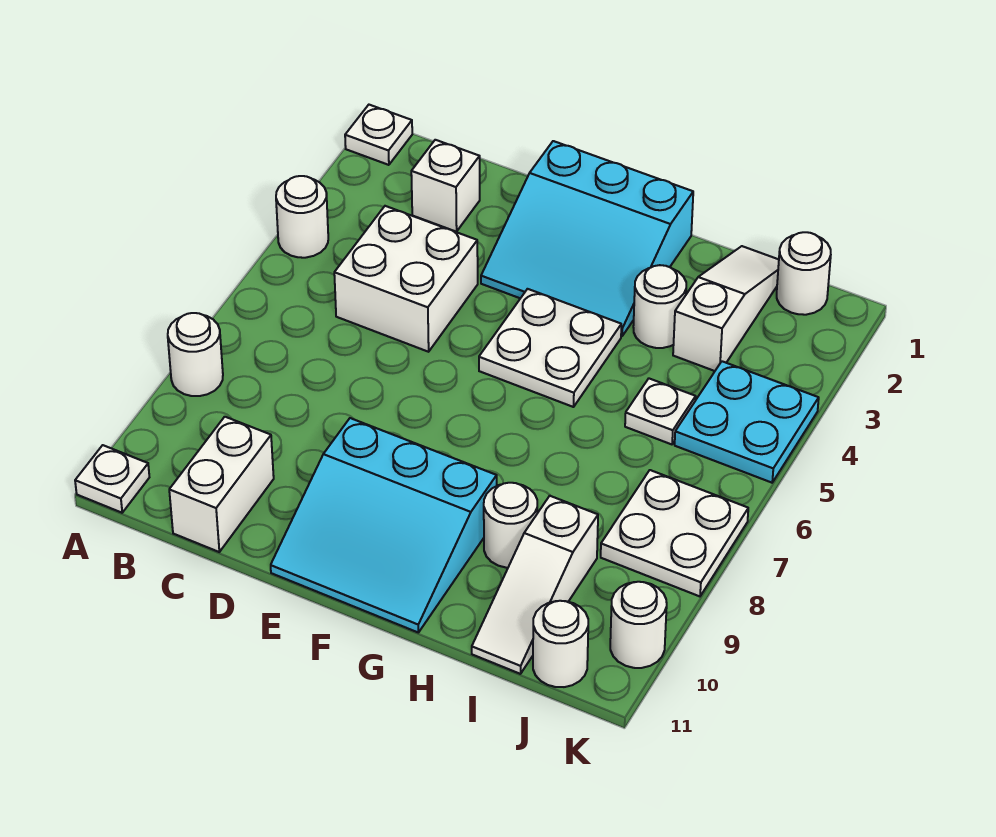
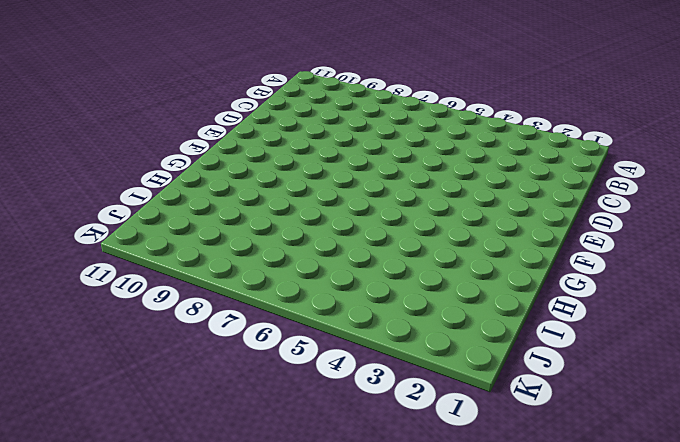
none -> white plate A1 level 1
none -> white round brick A4 level 1
none -> white round brick A8 level 1

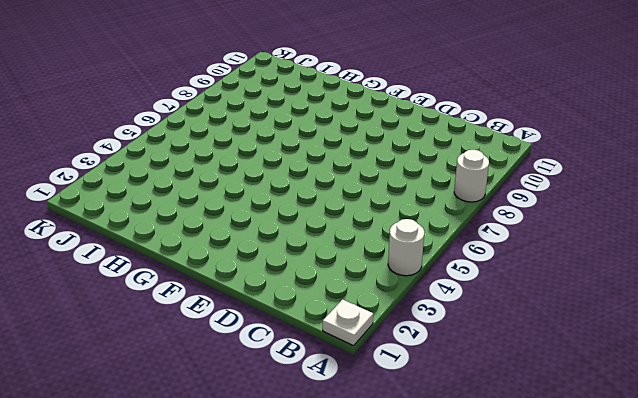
none -> white plate A11 level 1
none -> white brick C2 level 1
none -> white brick C4:D5 level 1

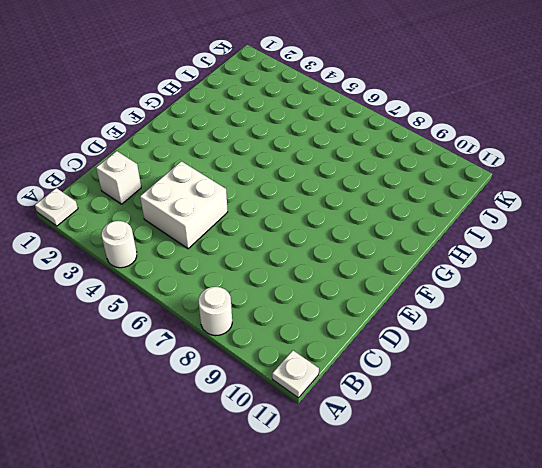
none -> white brick C10:C11 level 1
none -> cyan slope E1:G3 level 1 top 1
none -> cyan slope E9:G11 level 1 top 9

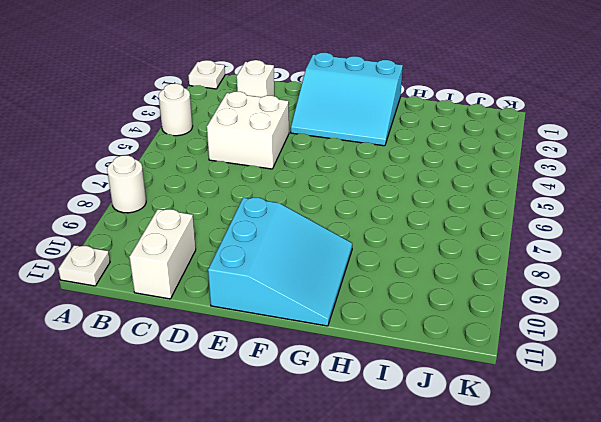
cyan slope E9:G11 level 1 top E -> cyan slope E9:G11 level 1 top 9
none -> white plate F4:G5 level 1
none -> white round brick H3 level 1
none -> white round brick H9 level 1

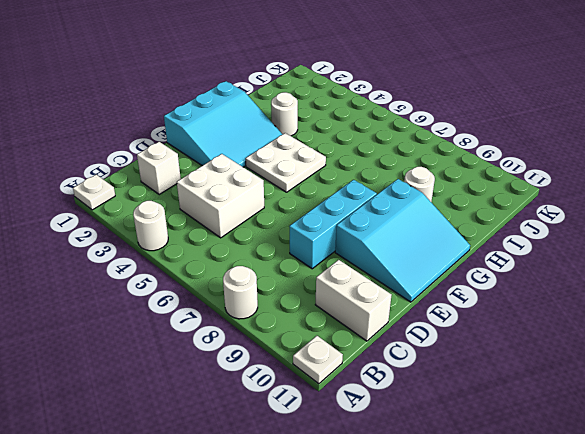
cyan brick D8:F8 level 1 -> none
none -> white slope I1:I3 level 1 top 3
none -> white plate I5 level 1
none -> white slope I9:I11 level 1 top 9

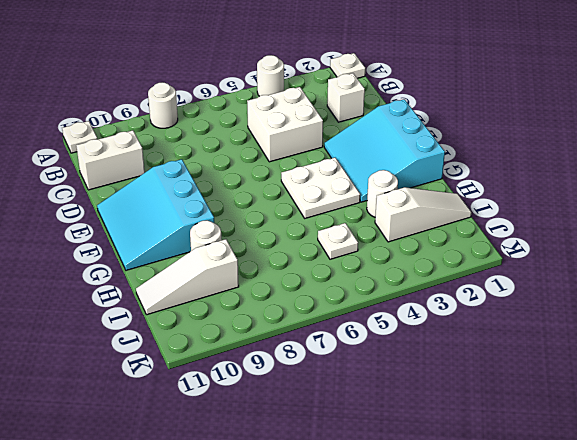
none -> white round brick J1 level 1
none -> cyan plate J4:K5 level 1
none -> white plate J7:K8 level 1

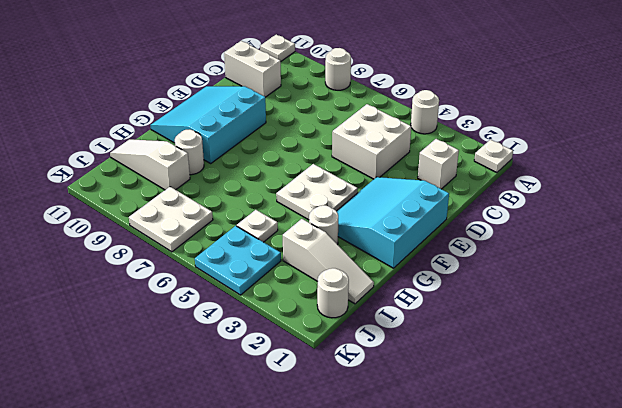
none -> white round brick J11 level 1
none -> white round brick K10 level 1

